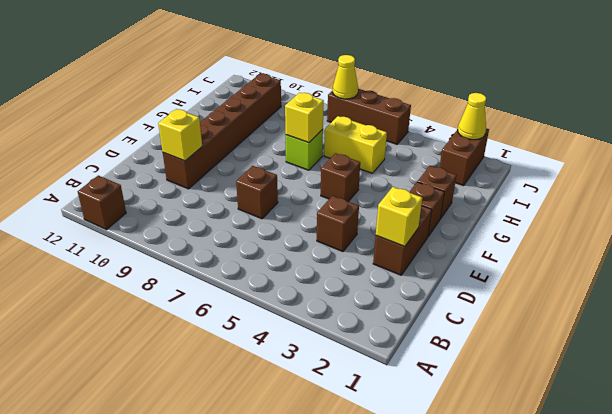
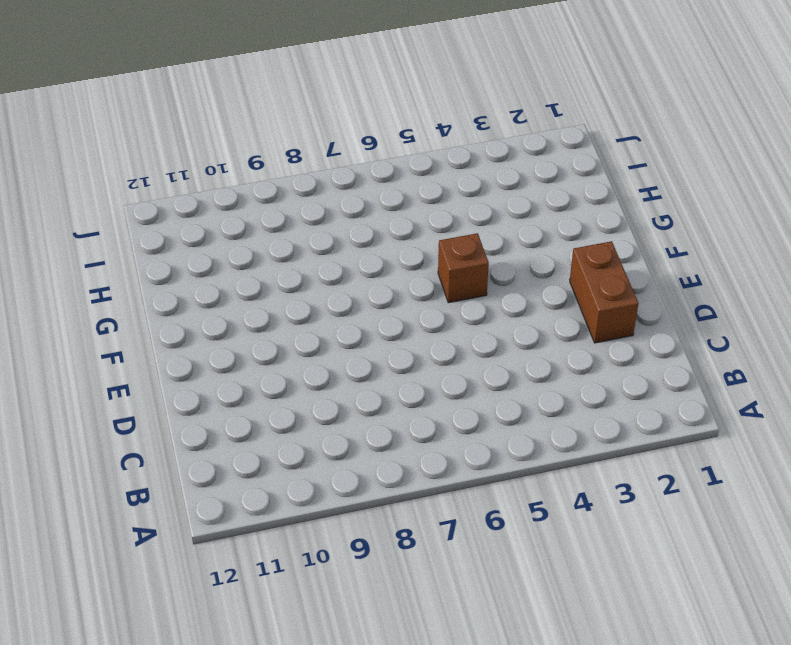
none -> brown brick A11 level 1
none -> brown brick D4 level 1
none -> brown brick D7 level 1

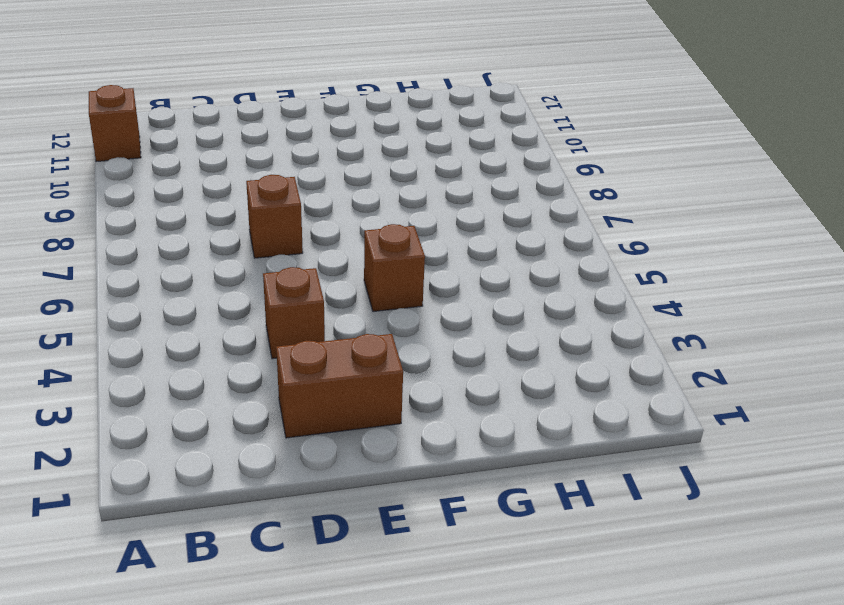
none -> brown brick D10:I10 level 1
none -> brown brick F2 level 1
none -> brown brick G2 level 1

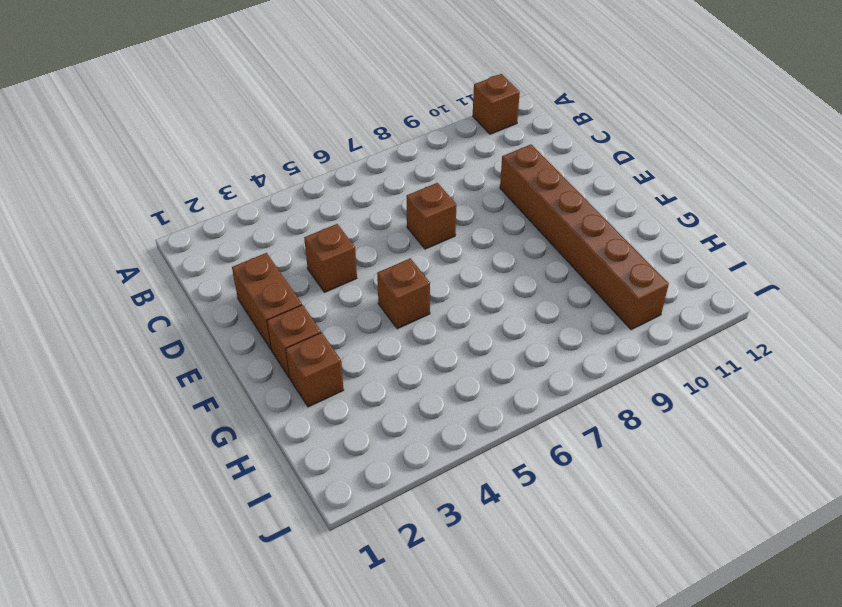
none -> lime brick G7 level 1
none -> yellow brick H5:H6 level 1
none -> brown brick I2:J2 level 1

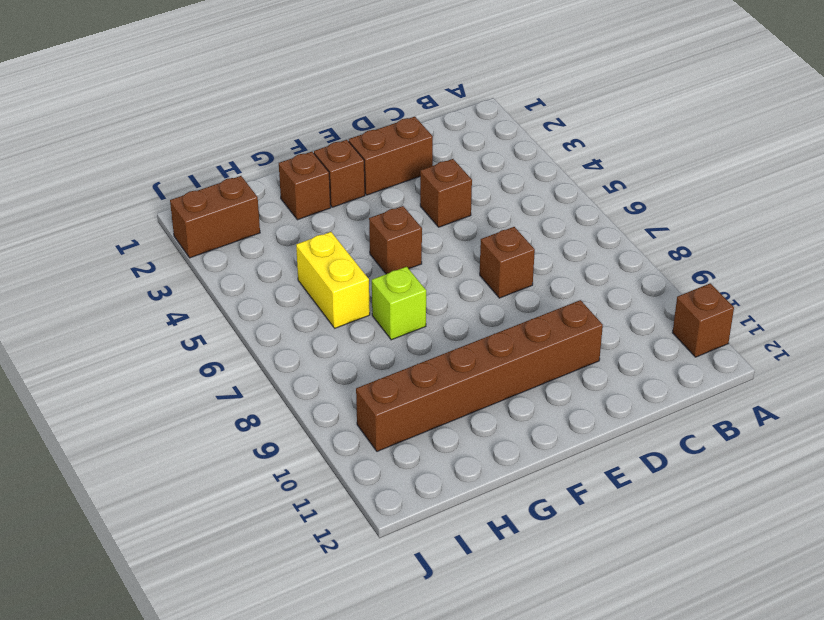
none -> brown brick J5:J7 level 1
none -> yellow brick D2 level 2
none -> yellow brick D10 level 2

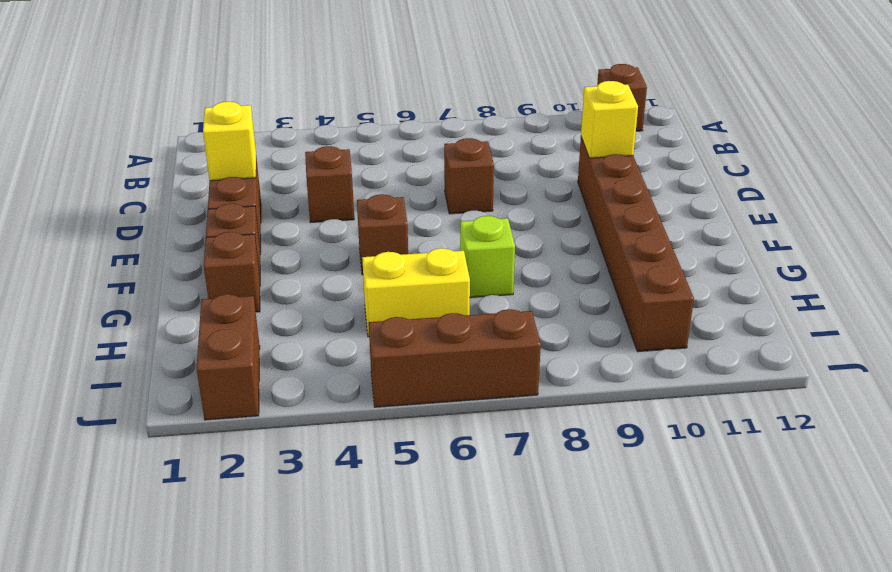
none -> yellow brick G7 level 2
none -> yellow cone J2 level 2
none -> yellow cone J7 level 2

